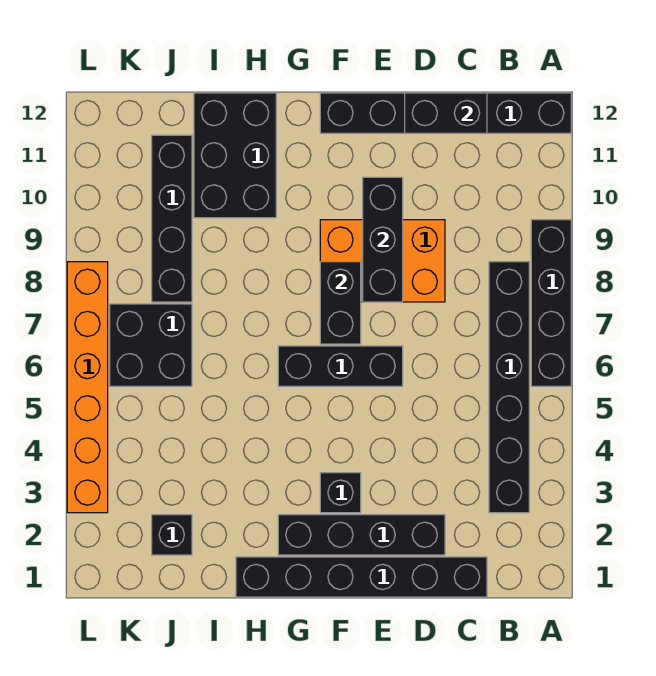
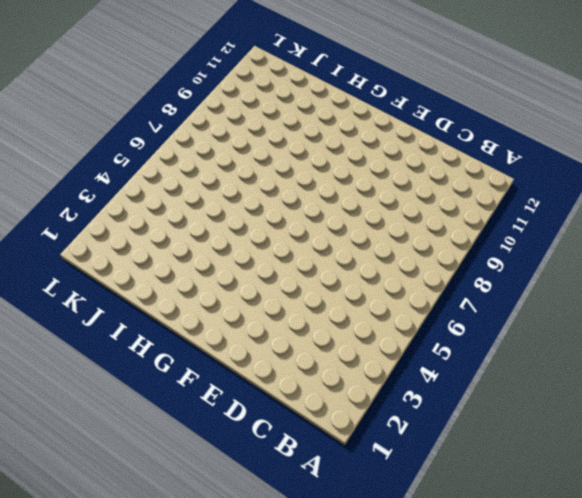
none -> black brick A6:A9 level 1
none -> black brick A12:F12 level 1
none -> black brick B3:B8 level 1

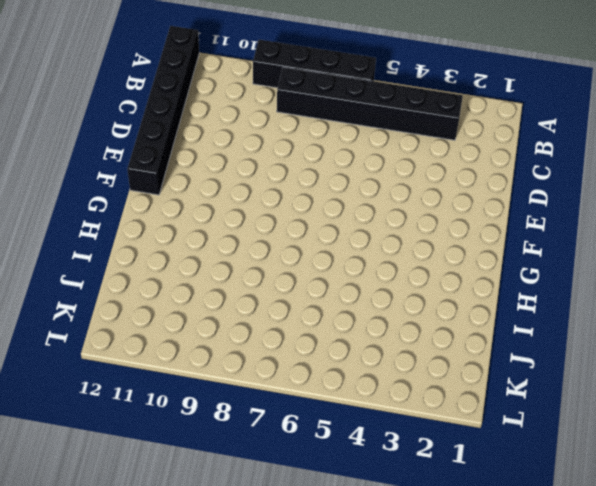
none -> black brick C1:H1 level 1
none -> black brick D2:G2 level 1
none -> orange brick D8:F9 level 1

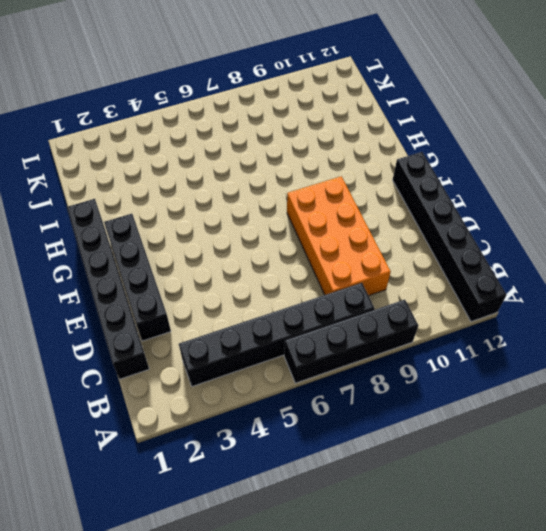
orange brick C8:F9 level 1 -> orange brick D8:F9 level 1
none -> black brick E6:G6 level 1
none -> black brick F3 level 1
none -> black brick H10:I12 level 1

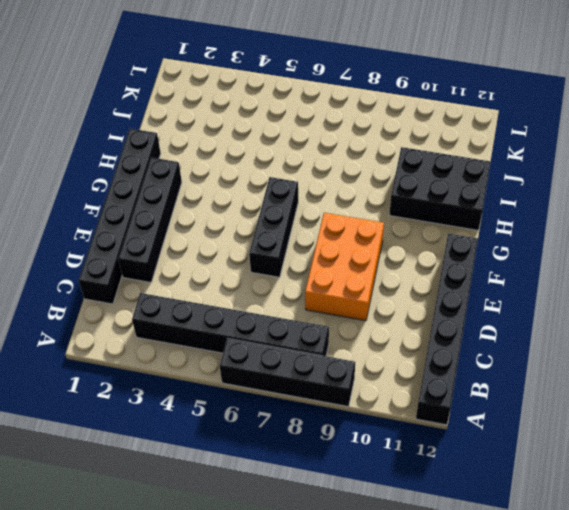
none -> black brick F3 level 1
none -> black brick J2 level 1
none -> black brick J6:K7 level 1

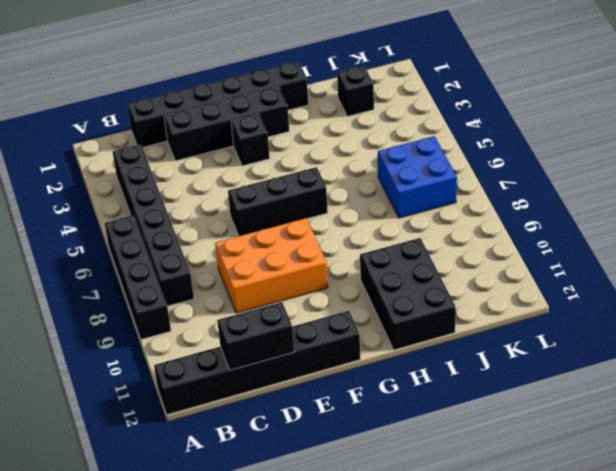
blue brick J6:K7 level 1 -> black brick J6:K7 level 1
none -> black brick J8:J11 level 1
none -> orange brick L3:L8 level 1
none -> black brick E8:E10 level 2

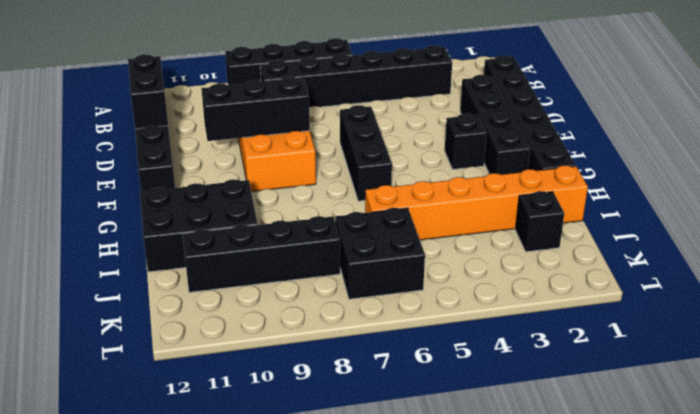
orange brick I1:I6 level 1 -> orange brick L3:L8 level 1
none -> black brick F7:F8 level 2

